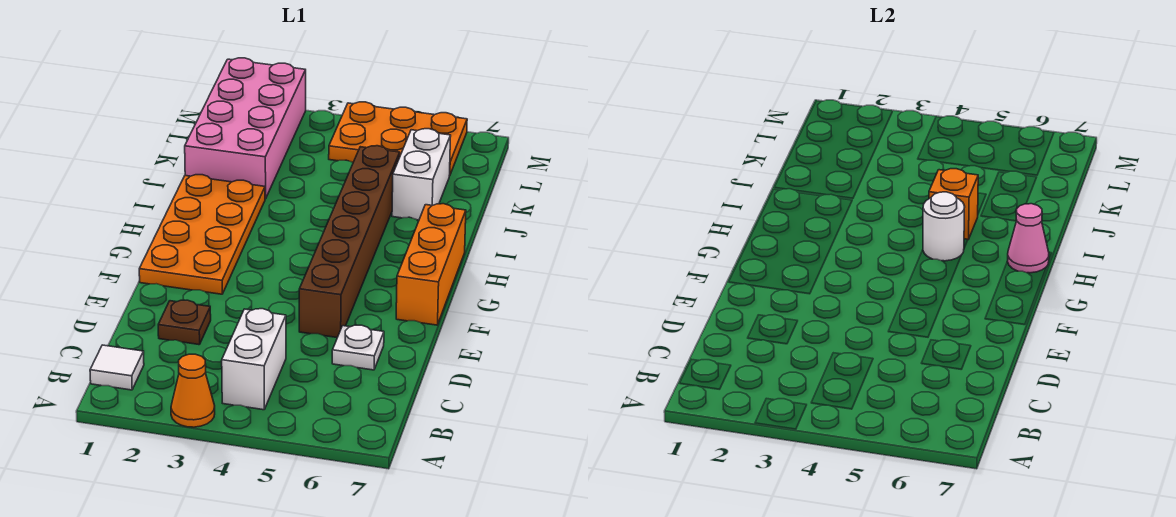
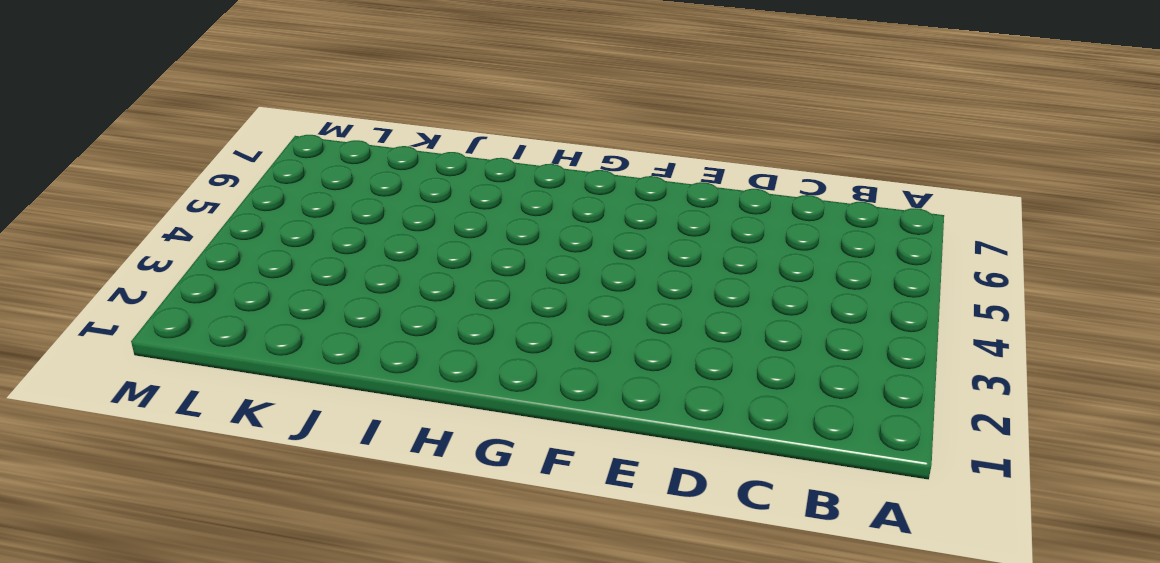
none -> orange cone A3 level 1
none -> white tile B1 level 1
none -> white brick B4:C4 level 1

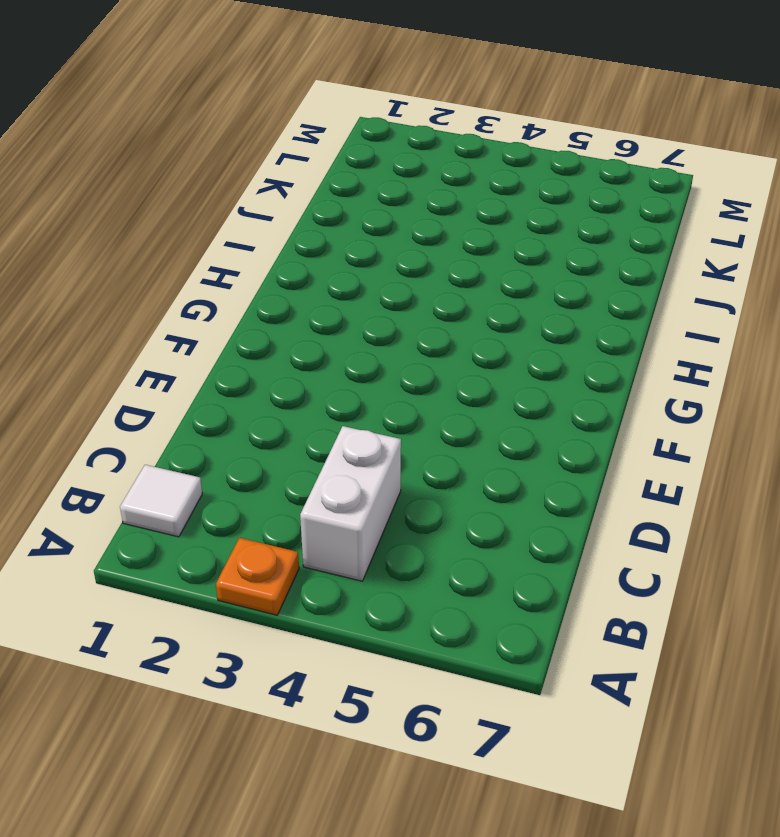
orange plate A3 level 1 -> orange cone A3 level 1
none -> brown plate D2 level 1
none -> white plate D6 level 1
none -> brown brick E5:J5 level 1

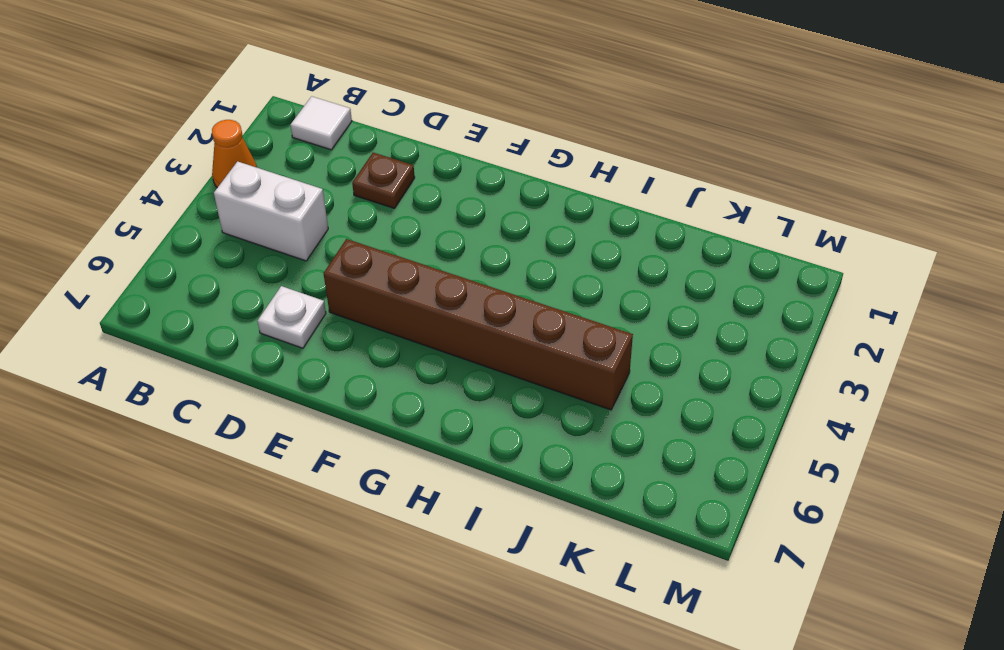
none -> orange plate F1:I2 level 1
none -> orange brick F7:H7 level 1
none -> pink brick J1:M2 level 1

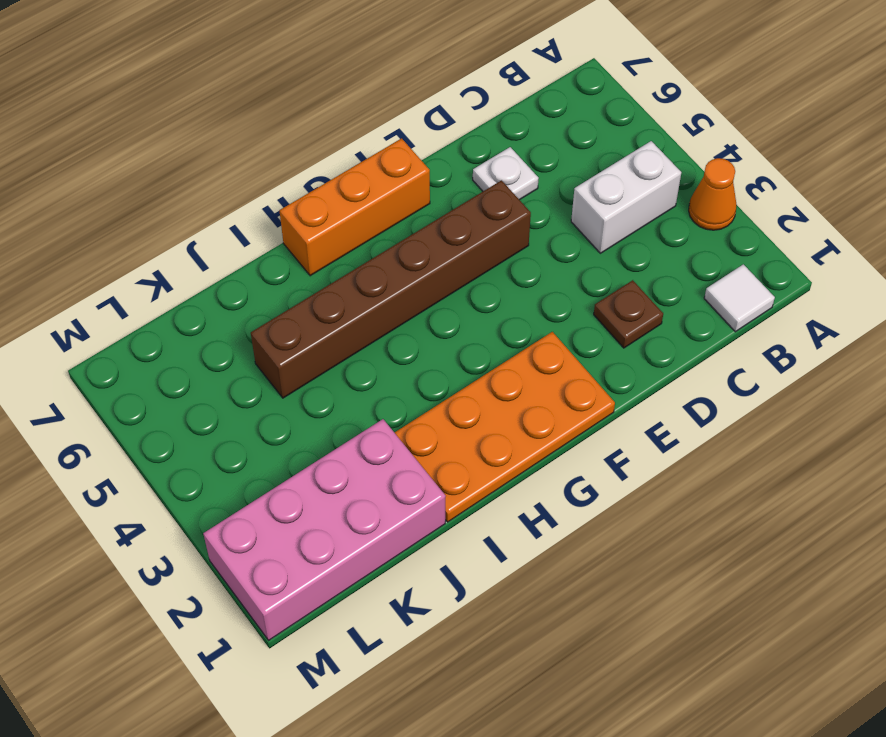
none -> white brick J6:K6 level 1
none -> orange plate L4:M6 level 1
none -> white round brick H5 level 2

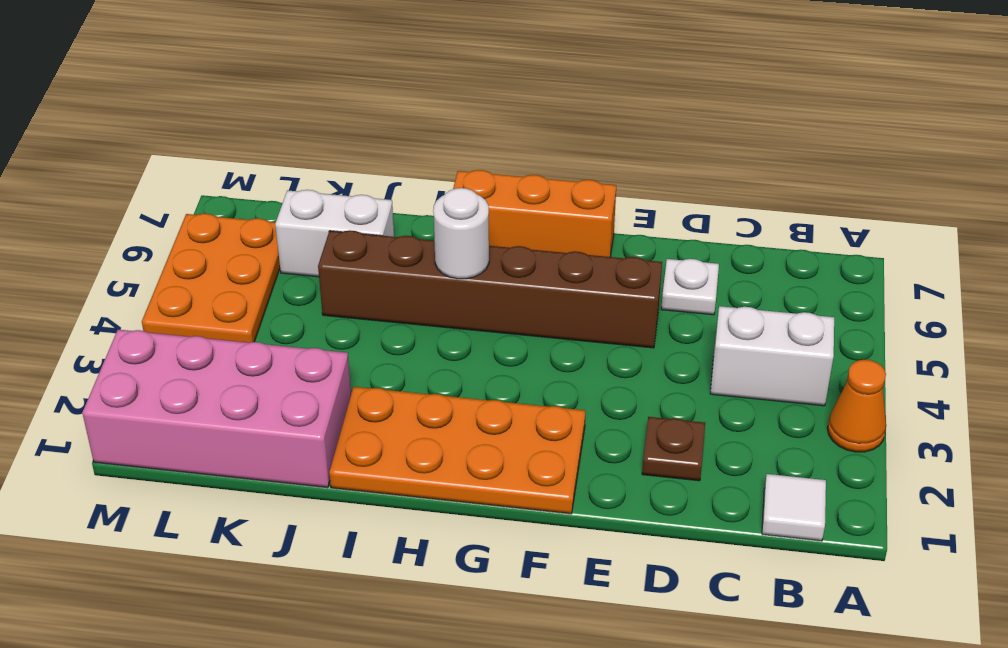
none -> pink cone H7 level 2
none -> orange brick I5 level 2

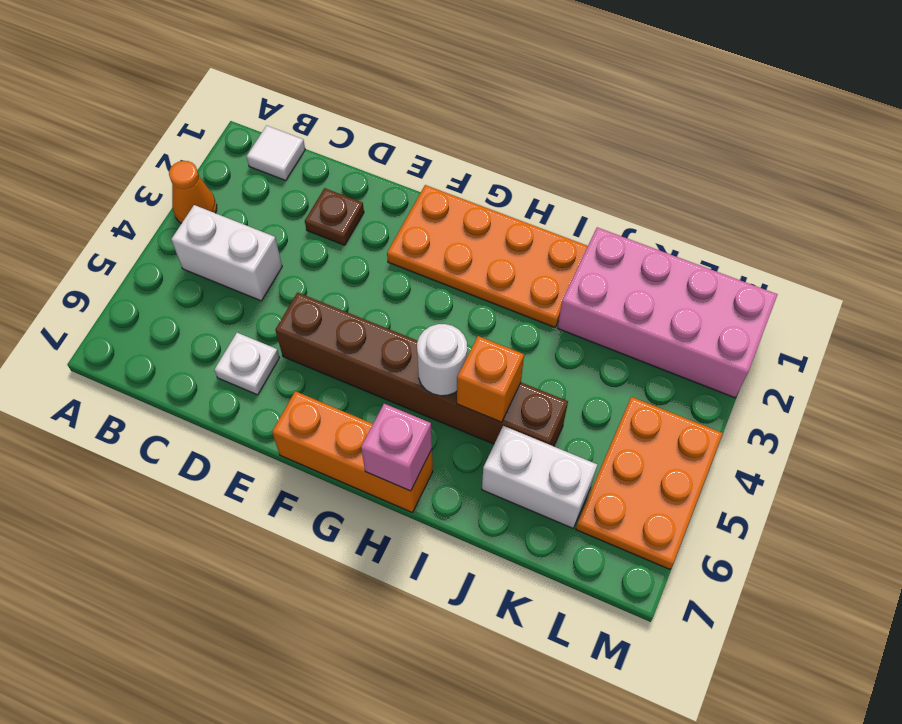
pink brick H7 level 2 -> pink cone H7 level 2

